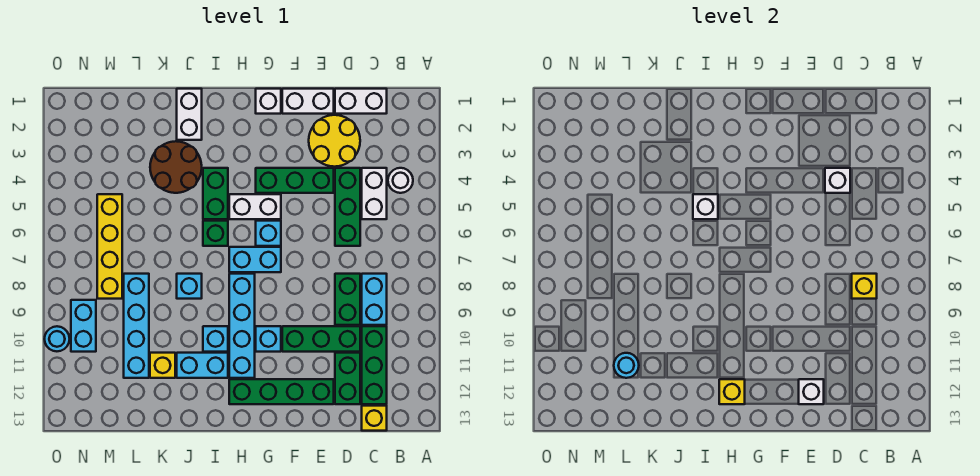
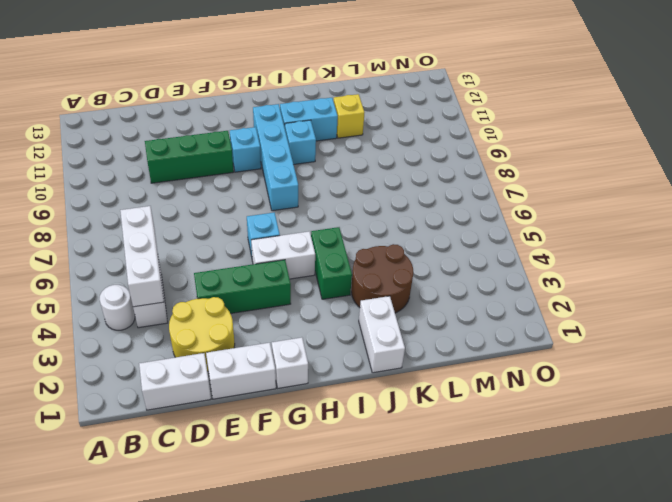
white brick C4:C6 level 2 -> none
none -> cyan brick C8:C9 level 1
none -> green brick C10:C12 level 1
none -> yellow brick C13 level 1
none -> green brick D4:D6 level 1

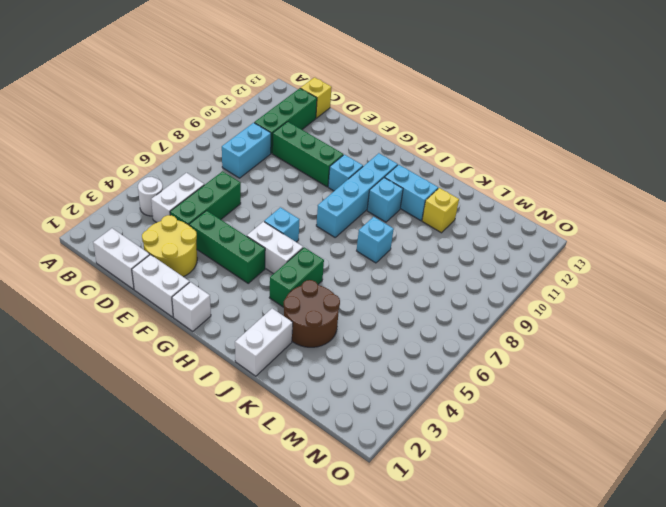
none -> green brick D8:D9 level 1
none -> green brick D11:D12 level 1
none -> green brick E12:H12 level 1
none -> cyan brick G7:H7 level 1

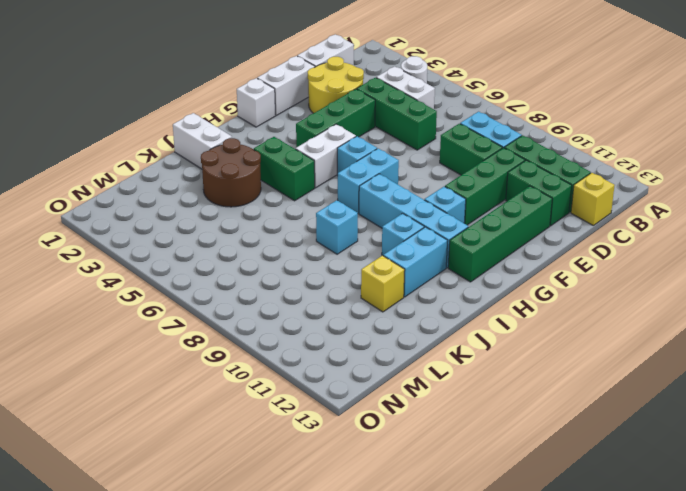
none -> green brick I6 level 1
none -> cyan brick L8:L11 level 1
none -> yellow brick M5:M8 level 1
none -> cyan brick N9:N10 level 1

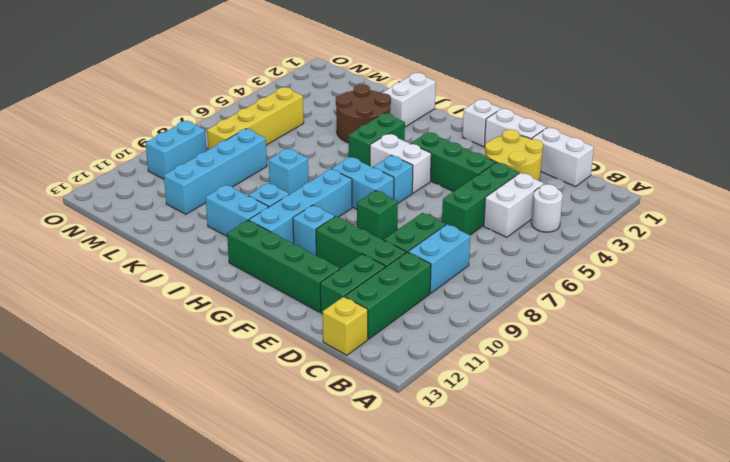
green brick F8 level 1 -> green brick I6 level 1
none -> yellow brick K11 level 1
none -> cyan round brick O10 level 1
none -> yellow brick C8 level 2
none -> white brick D4 level 2

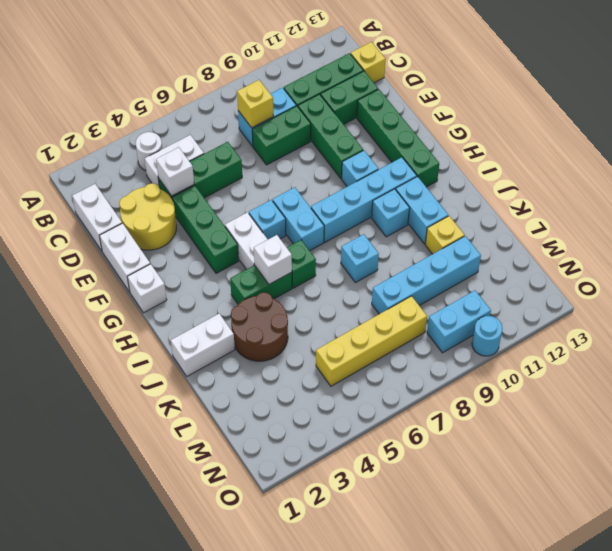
none -> white brick E12 level 2
none -> yellow brick H12 level 2
none -> cyan round brick L11 level 2

